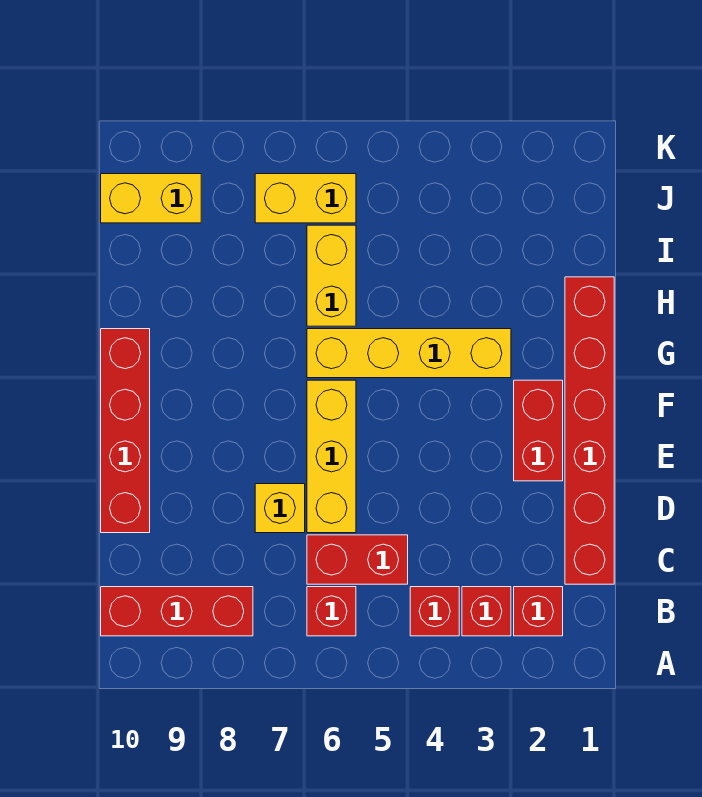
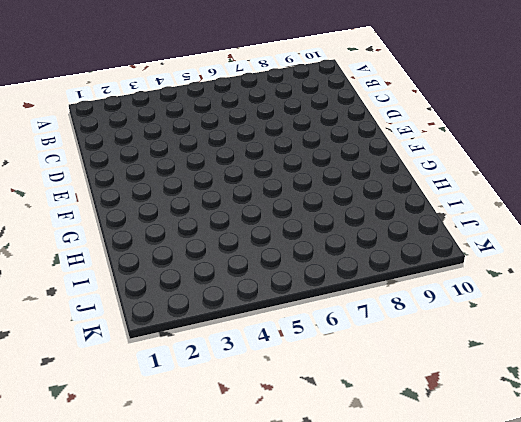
none -> red brick B2 level 1
none -> red brick B3 level 1
none -> red brick B4 level 1

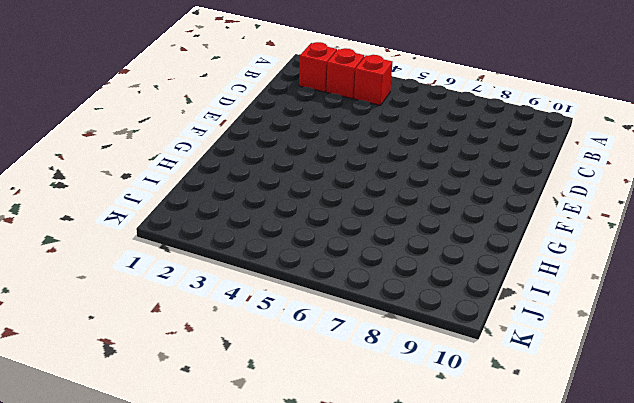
none -> red brick B6 level 1
none -> red brick B8:B10 level 1
none -> red brick C1:H1 level 1

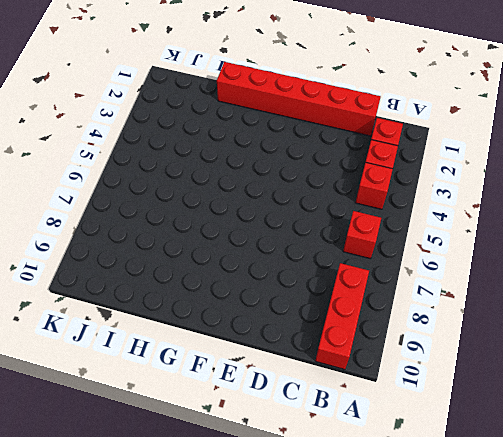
none -> red brick C5:C6 level 1
none -> yellow brick D6:F6 level 1
none -> yellow brick D7 level 1

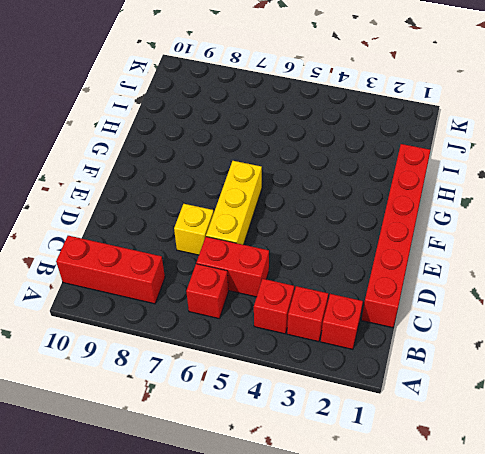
none -> red brick D10:G10 level 1
none -> red brick E2:F2 level 1
none -> yellow brick G3:G6 level 1

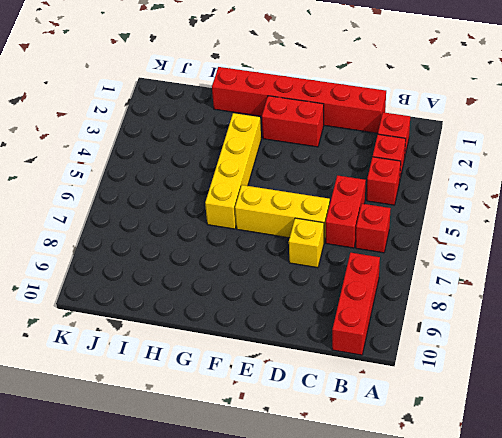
none -> red brick D10:G10 level 1
none -> yellow brick H6:I6 level 1
none -> yellow brick J6:J7 level 1

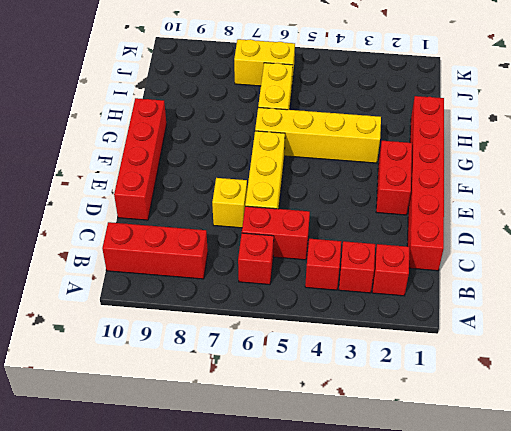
none -> yellow brick J9:J10 level 1

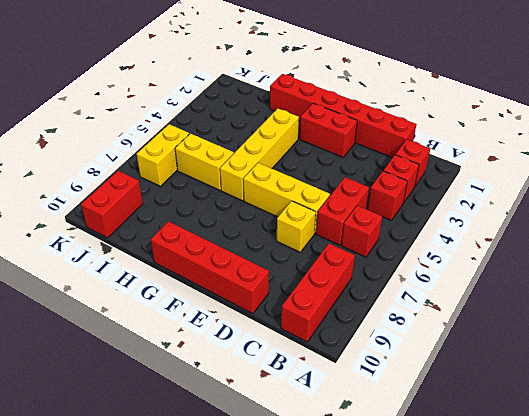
red brick J9:J10 level 1 -> yellow brick J9:J10 level 1

